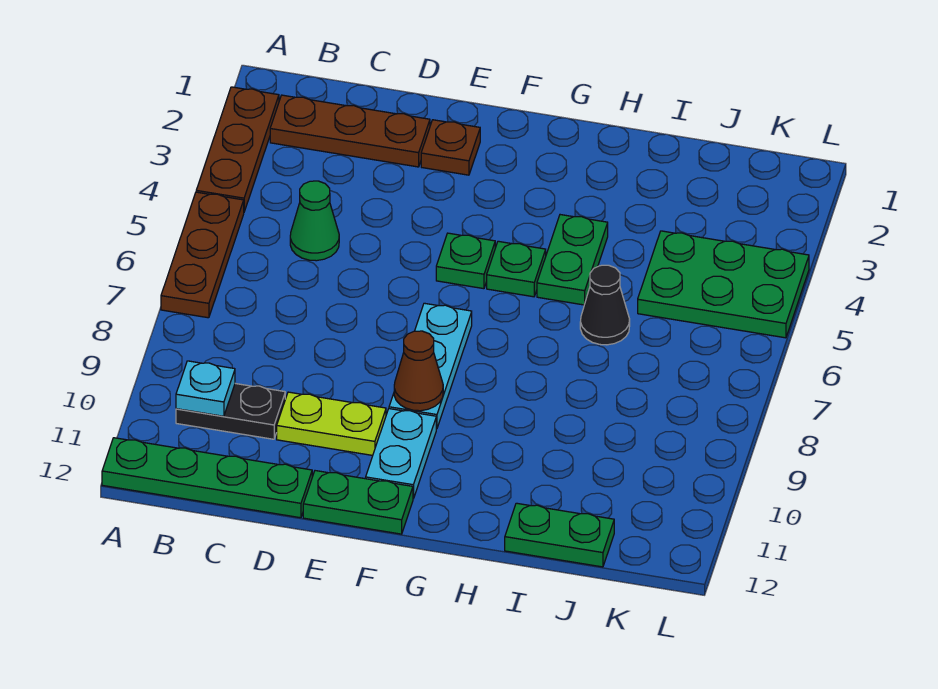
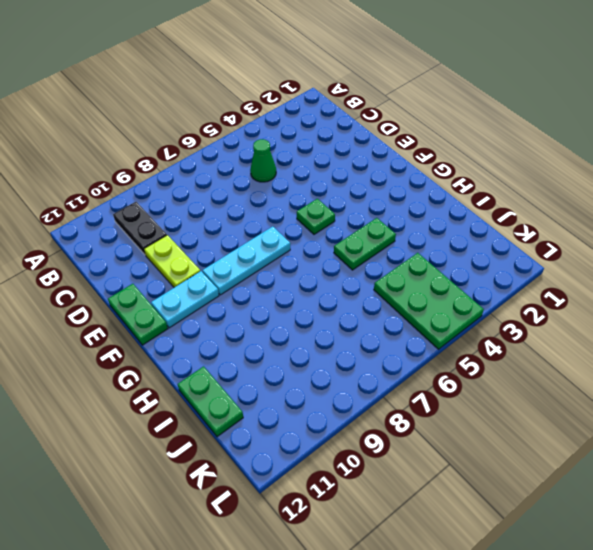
none -> brown plate A2:A4 level 1
none -> brown plate A5:A7 level 1
none -> green plate A12:D12 level 1

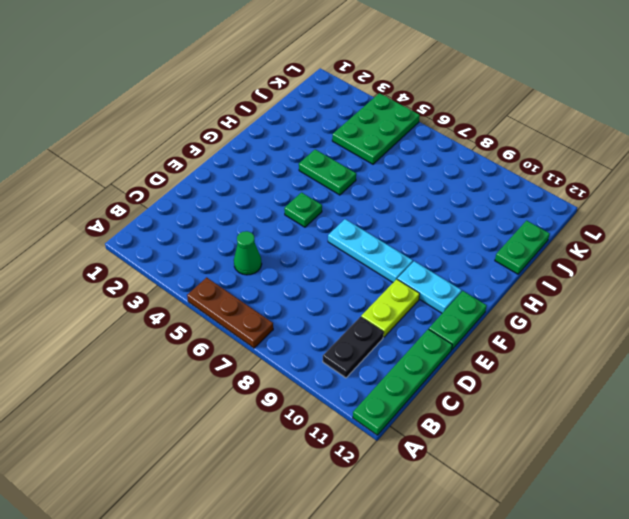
none -> brown plate A2:A4 level 1
none -> brown plate B2:D2 level 1
none -> brown plate E2 level 1

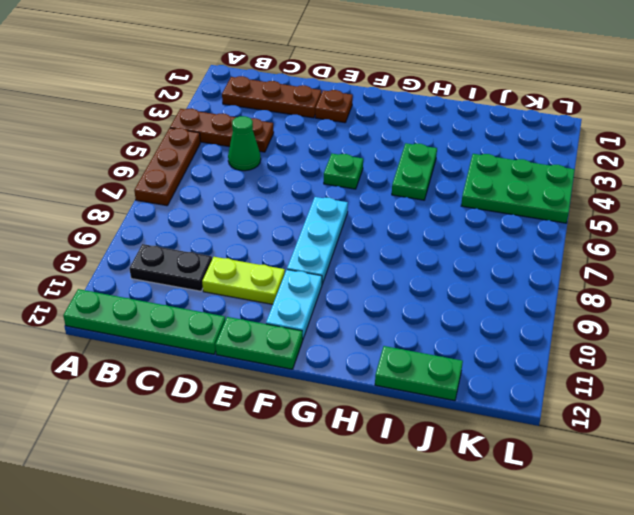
brown plate A4:C4 level 1 -> brown plate A2:A4 level 1
none -> green plate G5 level 1
none -> black cone I6 level 1
none -> cyan plate B10 level 2

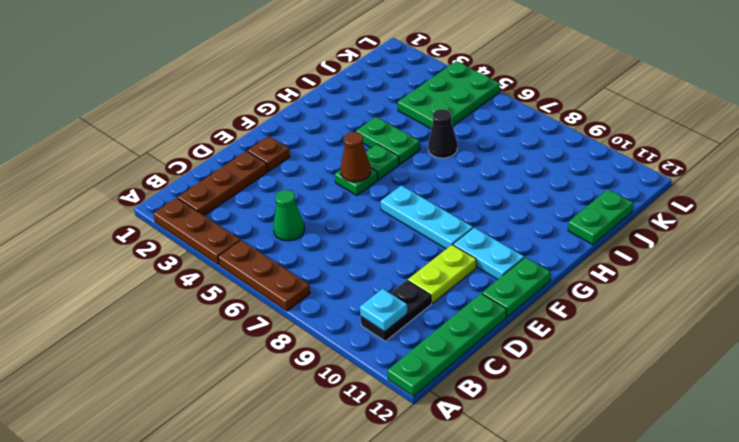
brown cone F5 level 2 -> brown cone F9 level 2

